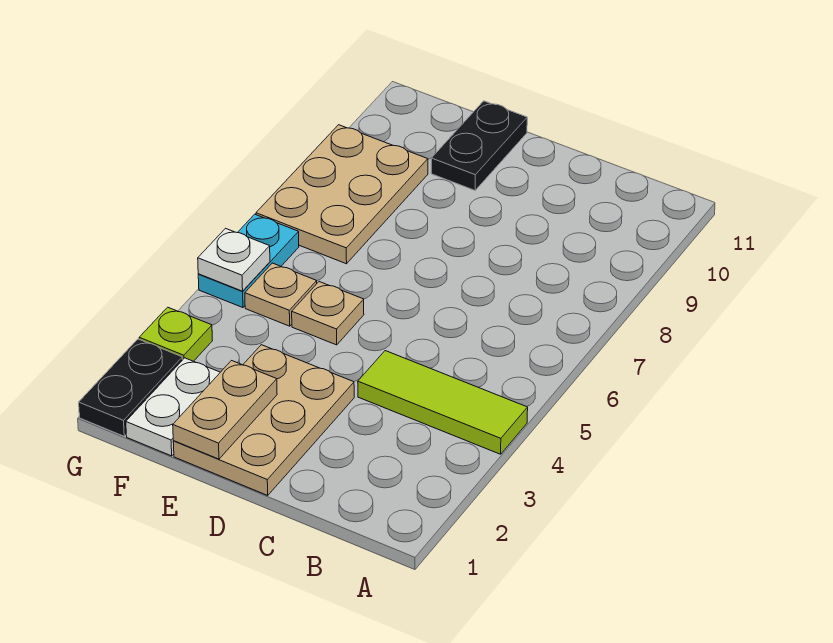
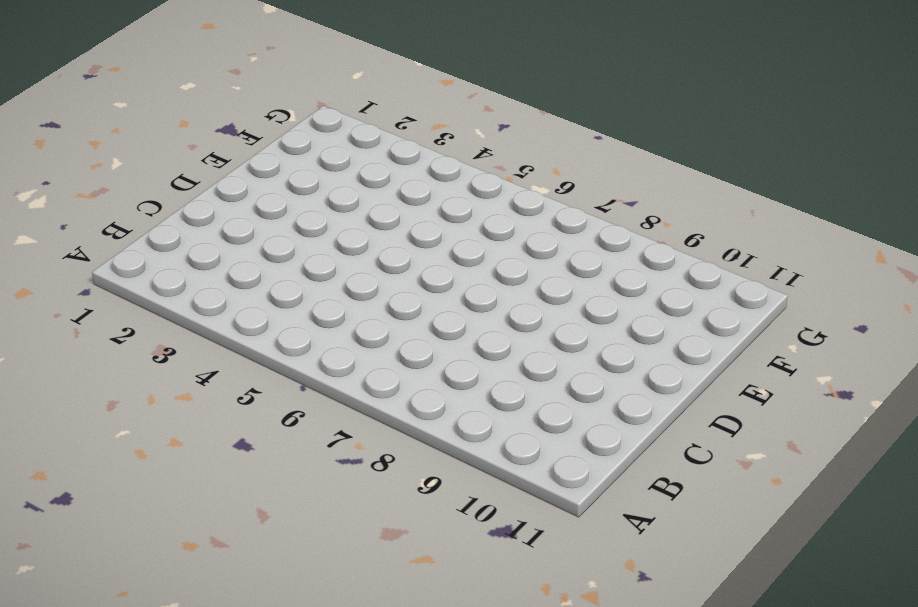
none -> lime tile A4:C4 level 1
none -> tan plate D1:E3 level 1
none -> tan plate E5 level 1

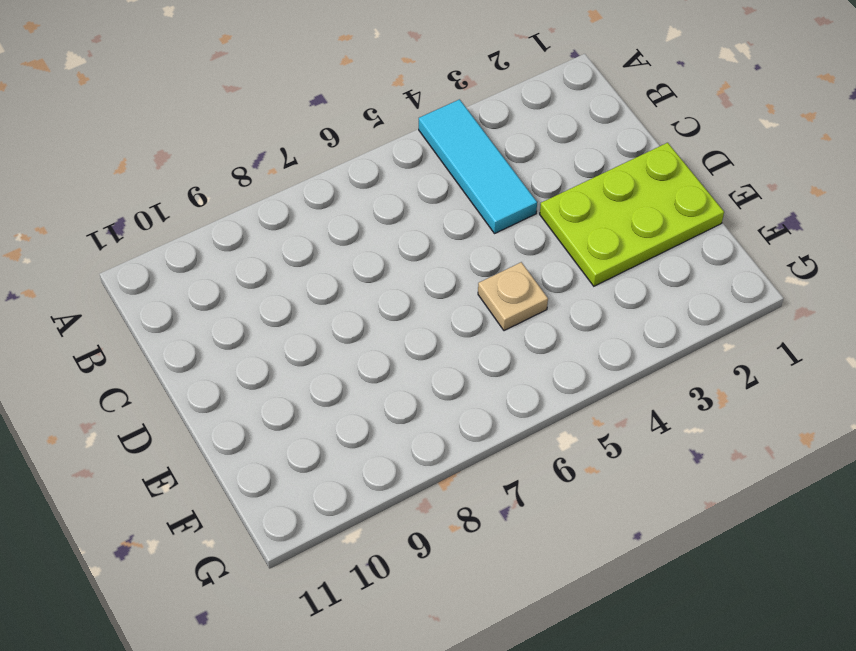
cyan tile A4:C4 level 1 -> lime tile A4:C4 level 1
lime plate D1:E3 level 1 -> tan plate D1:E3 level 1
none -> black plate E10:E11 level 1
none -> white plate F1:F2 level 1
none -> tan plate F5 level 1

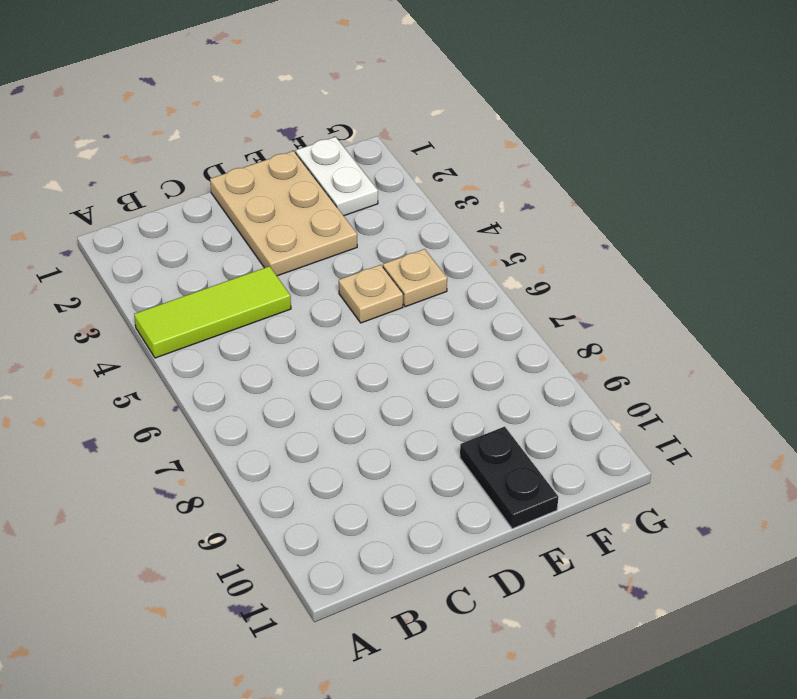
none -> tan plate F7:G9 level 1
none -> black plate G1:G2 level 1
none -> lime plate G3 level 1

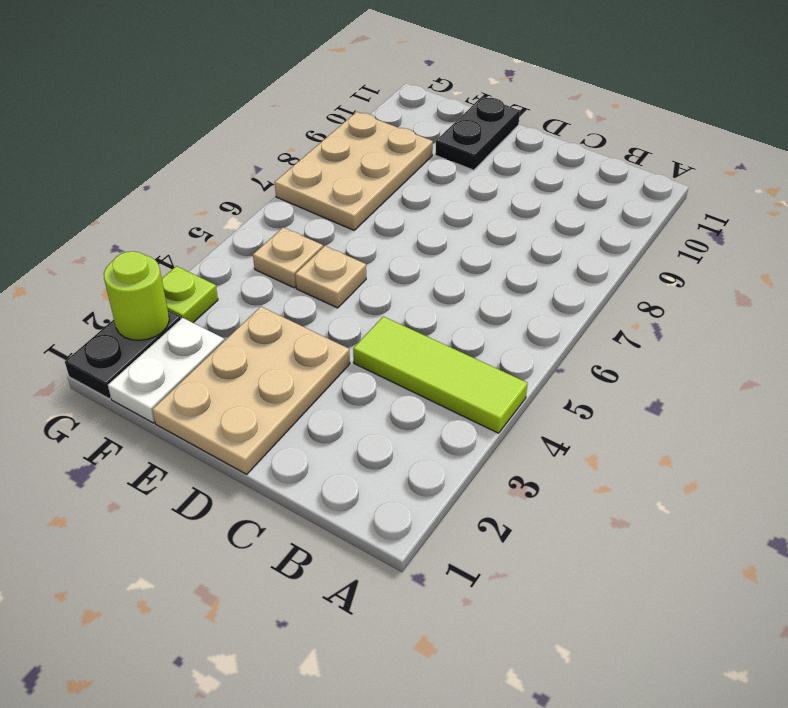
lime round brick G2 level 2 -> none
none -> cyan plate G5:G6 level 1
none -> tan plate E1:E2 level 2
none -> white plate G5 level 2

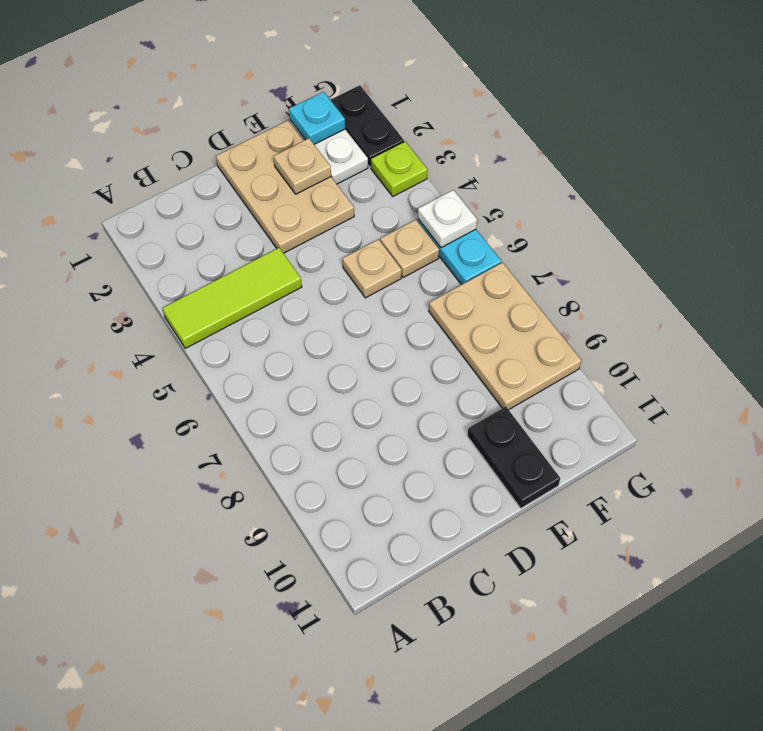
tan plate E2 level 2 -> tan plate E1:E2 level 2
cyan plate F1 level 2 -> none

